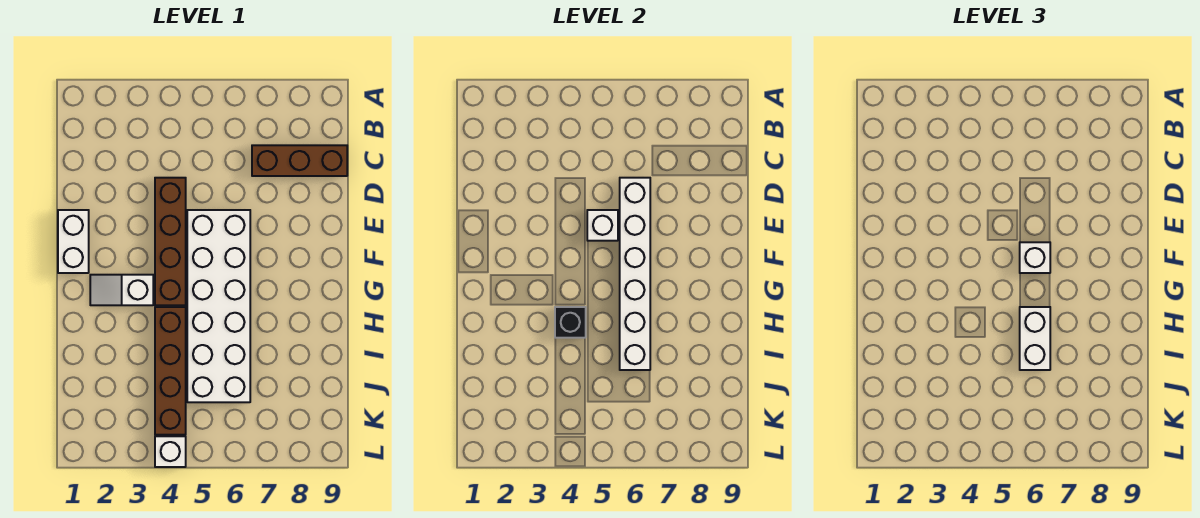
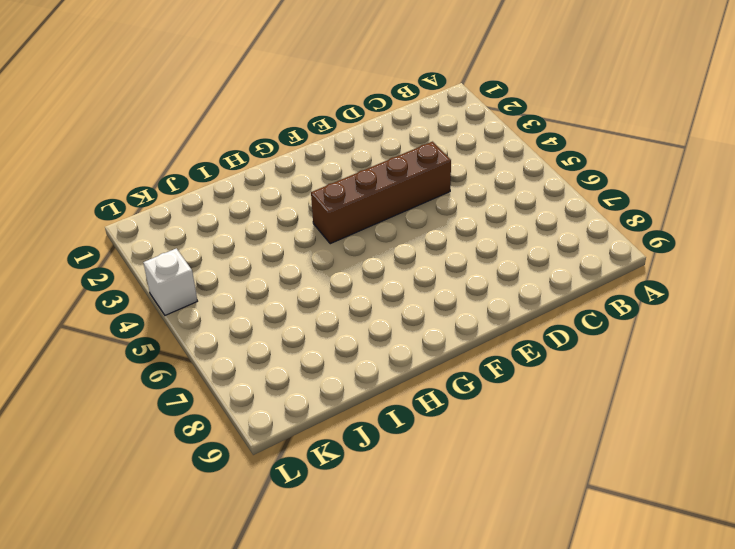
none -> brown brick C7:C9 level 1
none -> white brick E1:F1 level 1
none -> white brick E5:J6 level 1

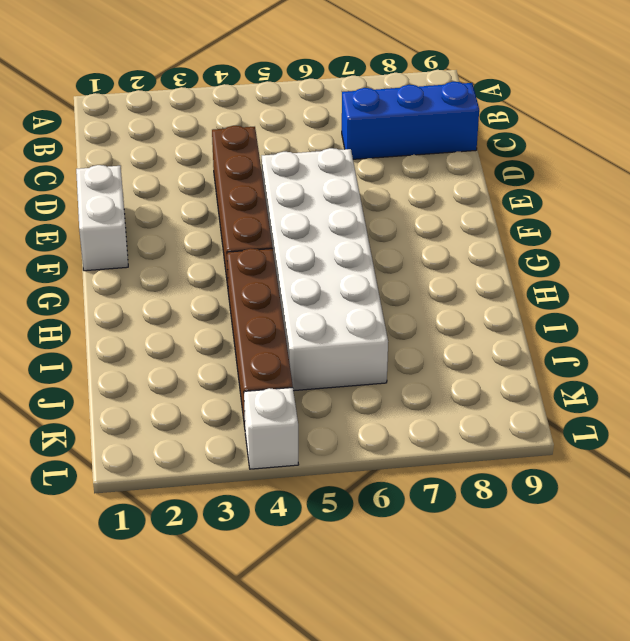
blue brick C7:C9 level 1 -> brown brick C7:C9 level 1
none -> white slope G2:G3 level 1 top 3
none -> white brick D6:I6 level 2
none -> white brick E5 level 2

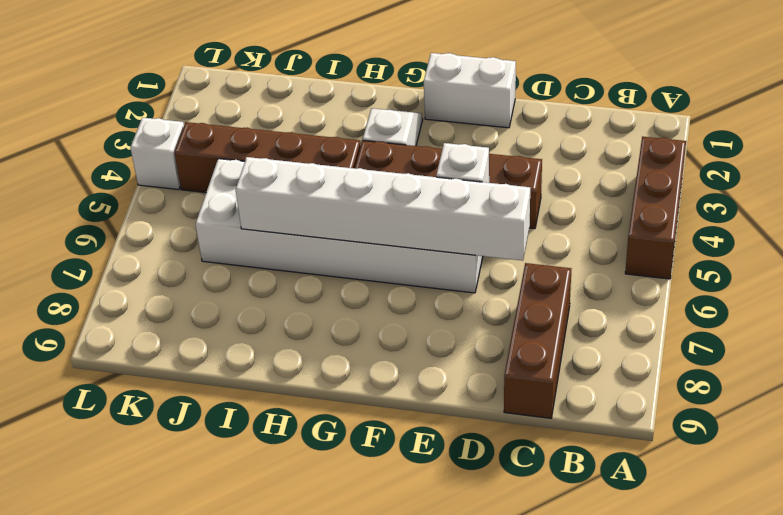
brown brick A3:A5 level 1 -> none
none -> black brick H4 level 2
none -> white brick F6 level 3
none -> white brick H6:I6 level 3

